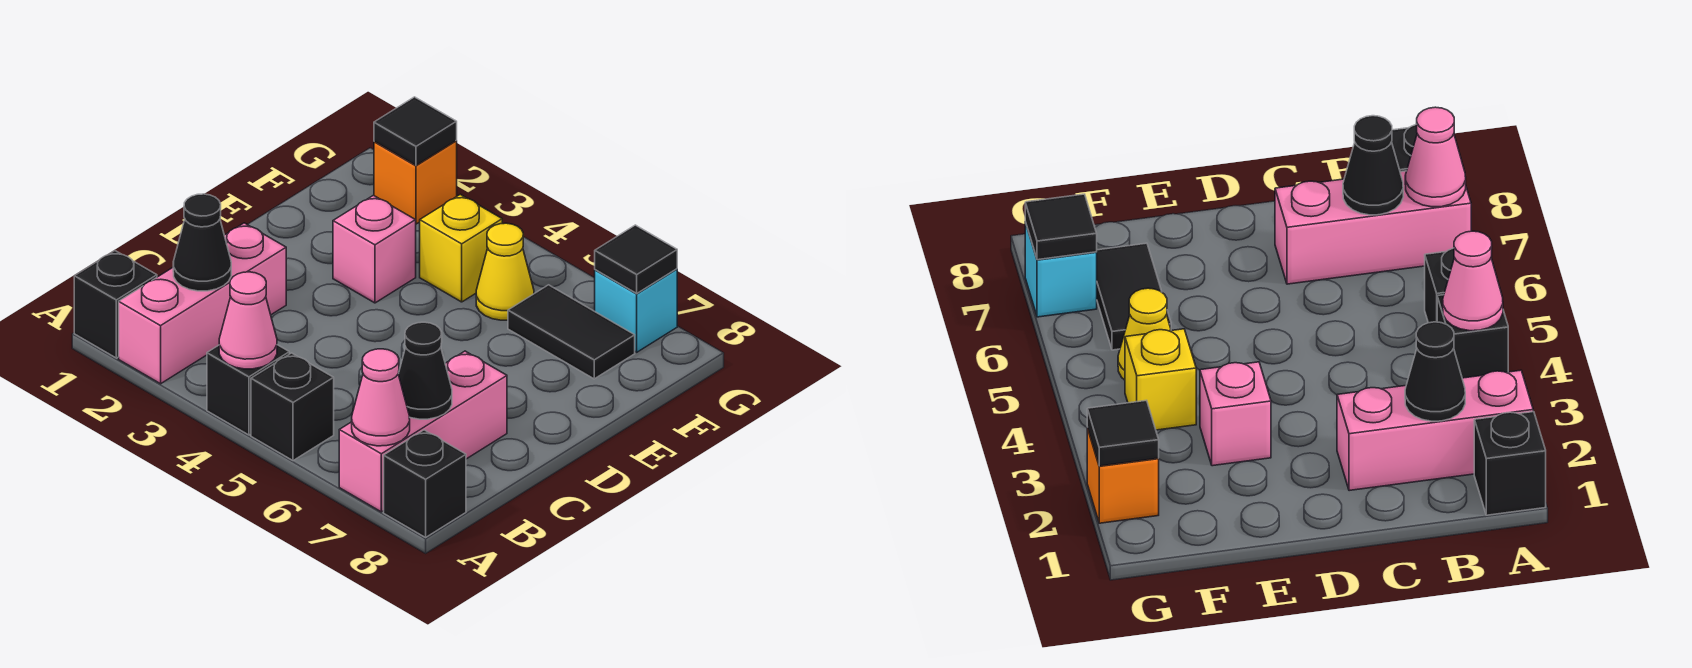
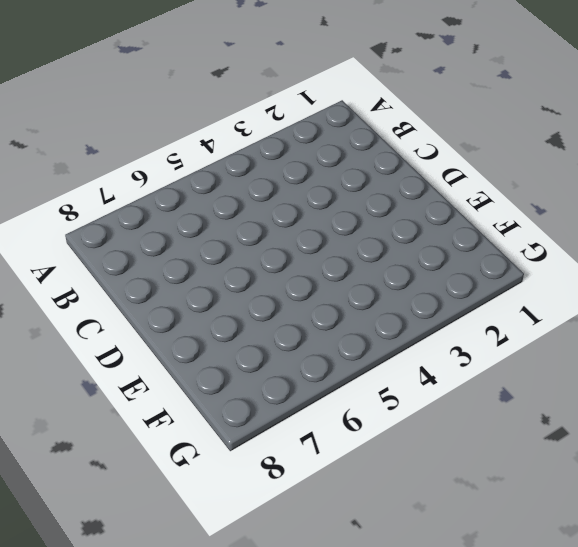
none -> black brick A1 level 1
none -> pink brick A2:C2 level 1
none -> black brick A4 level 1

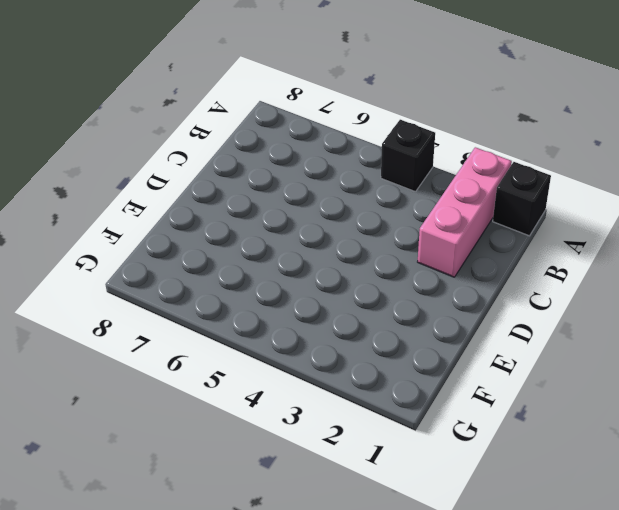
none -> black brick A5 level 1
none -> pink brick A7:C7 level 1
none -> black brick A8 level 1

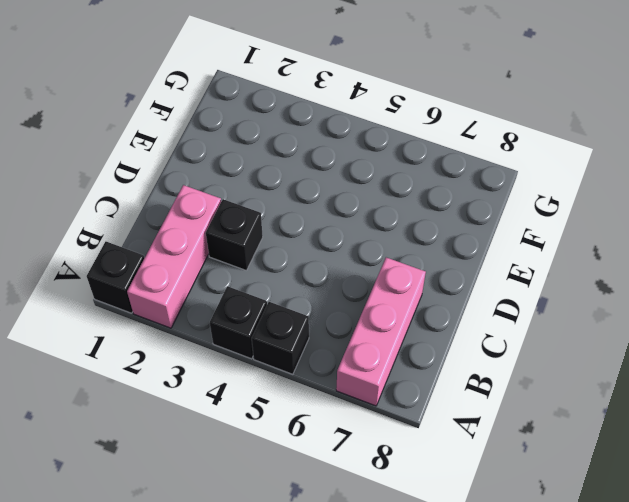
black brick C3 level 1 -> black brick A8 level 1
none -> pink brick E3 level 1
none -> yellow brick F4 level 1
none -> yellow cone F5 level 1

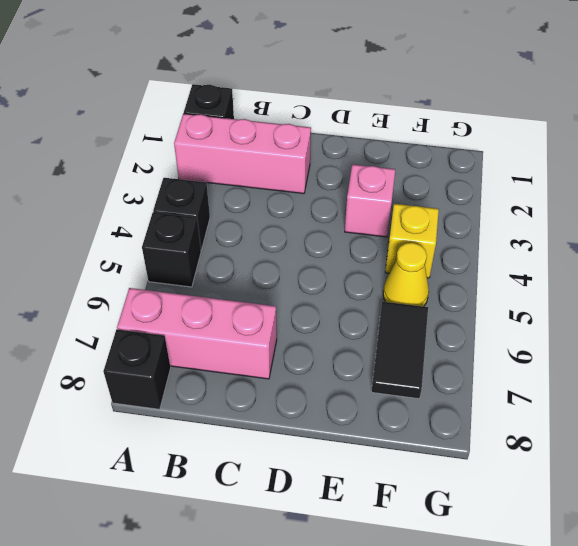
none -> orange brick G2 level 1
none -> cyan brick G7 level 1
none -> pink cone A4 level 2

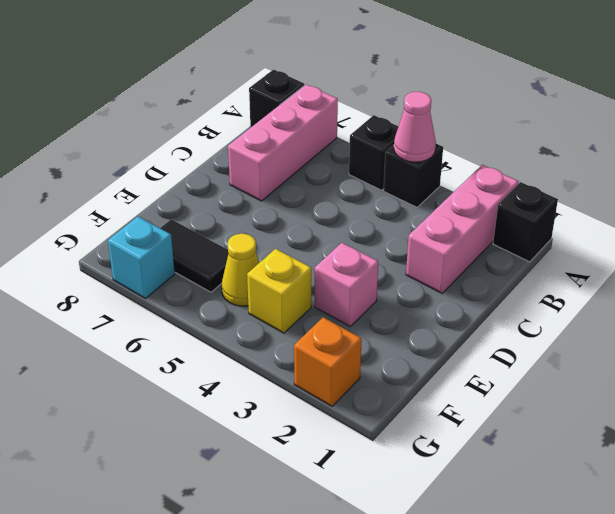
none -> pink cone A7 level 2
none -> black cone B2 level 2
none -> black cone B7 level 2

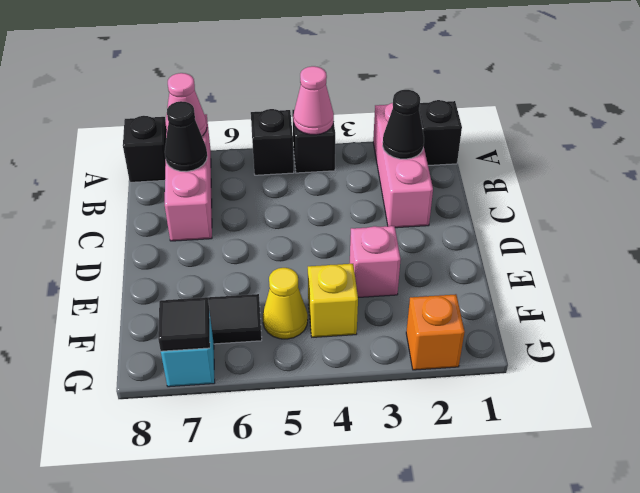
none -> black tile G2 level 2

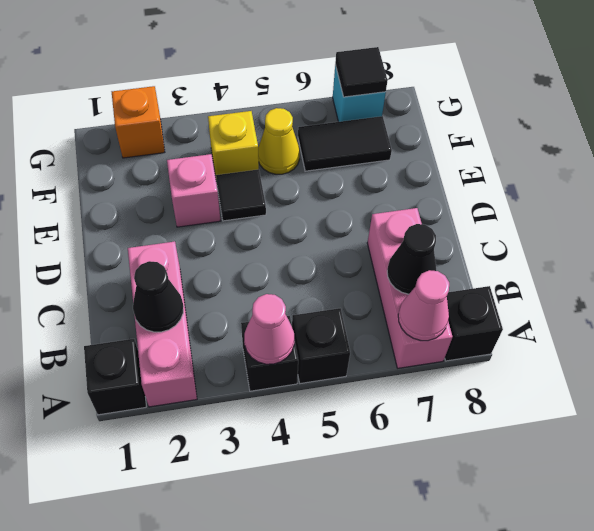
black tile E4 level 1 -> black tile G2 level 2

